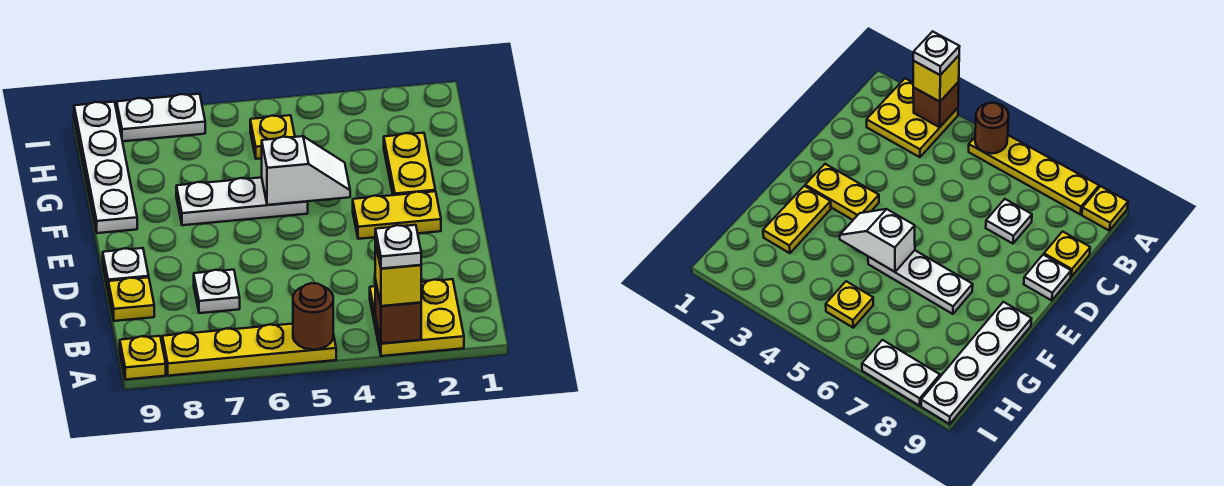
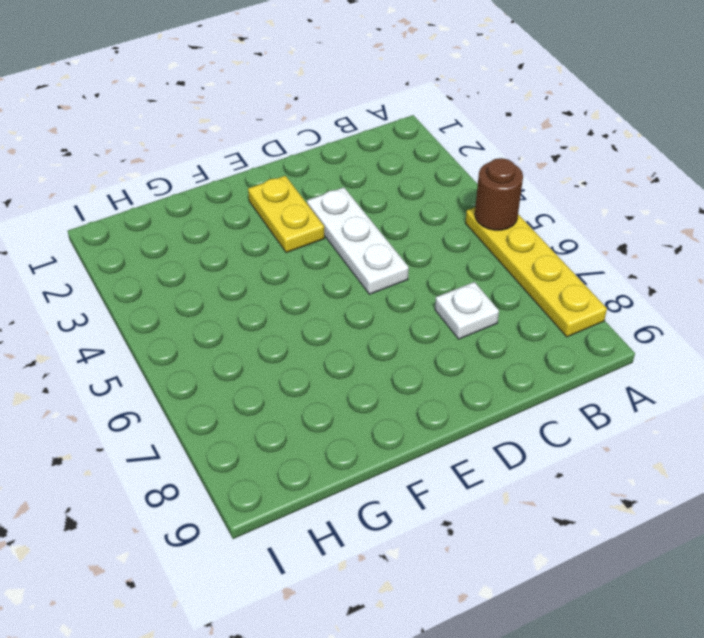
white plate D3:D5 level 1 -> white plate F5:F7 level 1
none -> yellow plate A2:B3 level 1
none -> yellow plate A9 level 1
none -> yellow plate C9 level 1

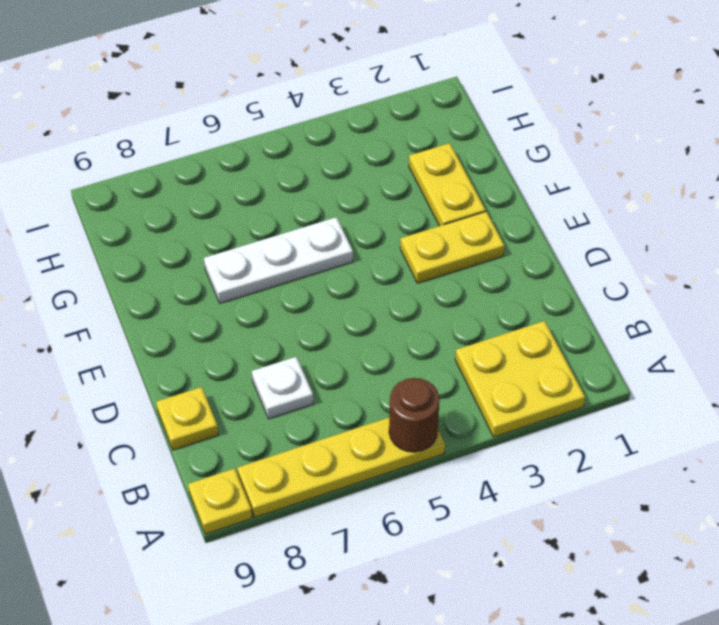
none -> white plate D9 level 1
none -> white plate F9:I9 level 1
none -> yellow plate H5 level 1

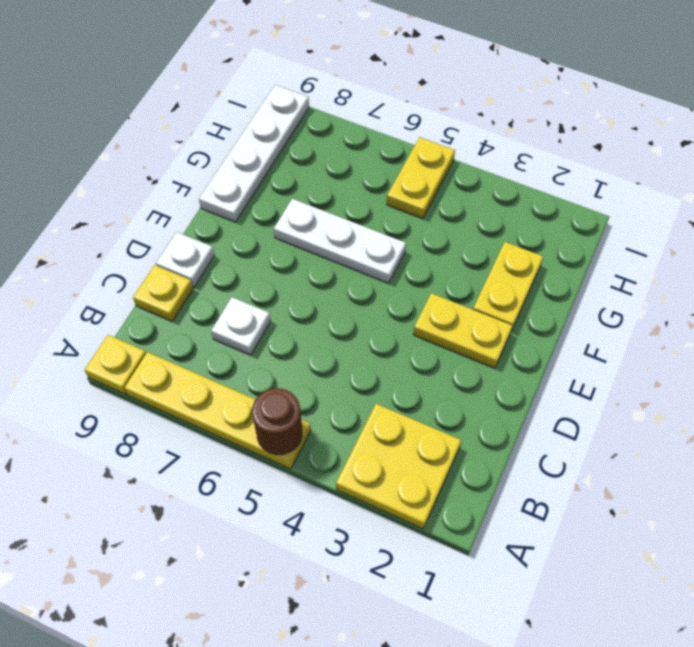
yellow plate H5:I5 level 1 -> yellow plate H5 level 1
none -> white plate I7:I8 level 1
none -> brown brick A3 level 2
none -> white slope F4:F5 level 2 top 5

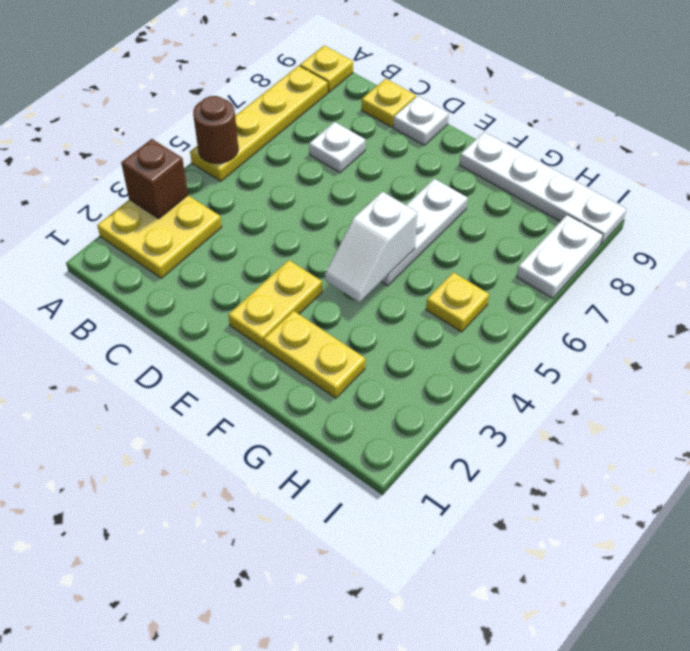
none -> yellow brick A3 level 3
none -> white plate A3 level 4

